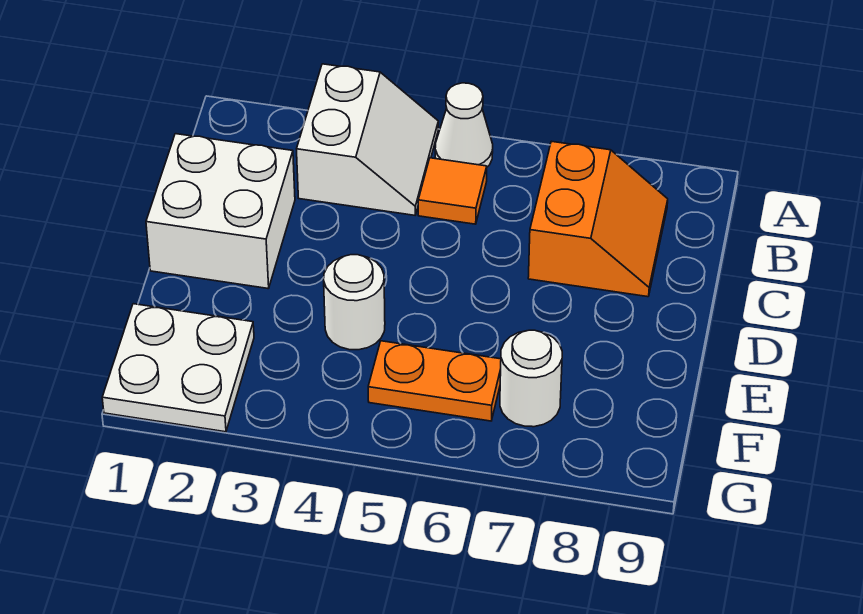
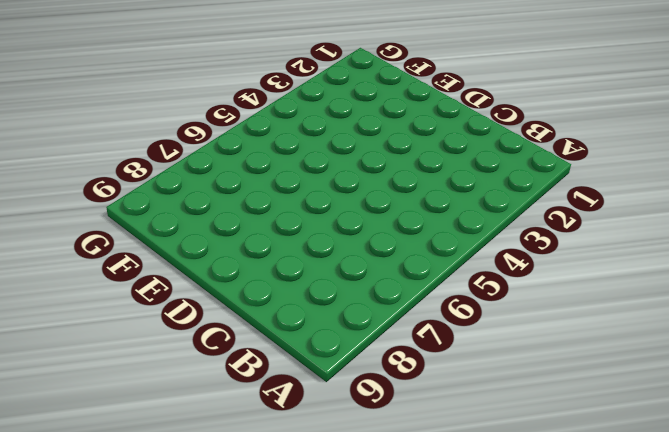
none -> white slope A3:B4 level 1 top 3
none -> white cone A5 level 1

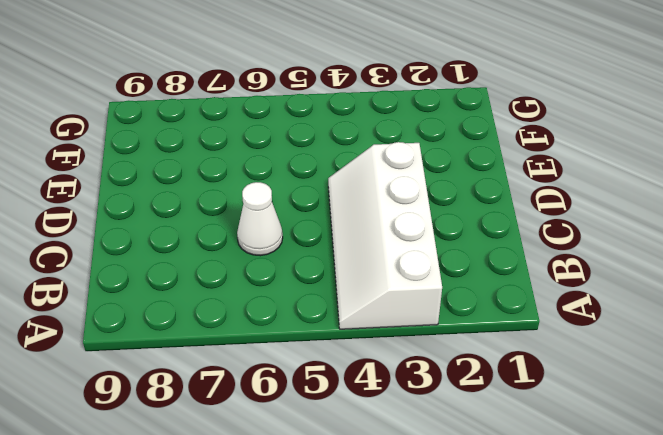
white slope A3:D4 level 1 top 3 -> white slope A3:B4 level 1 top 3
white cone C6 level 1 -> white cone A5 level 1
none -> orange tile B5 level 1
none -> orange slope B7:C8 level 1 top 7

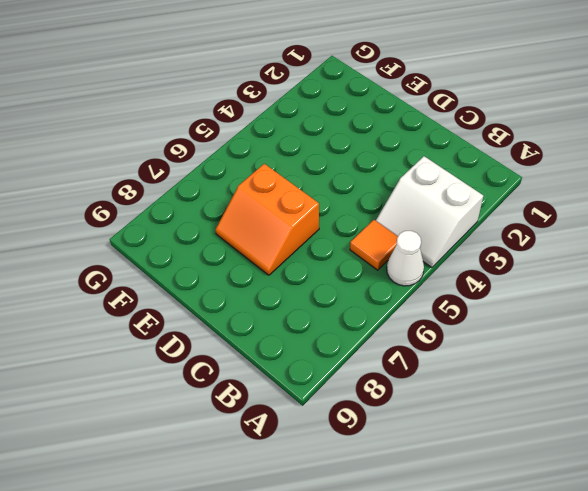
orange slope D6:E7 level 1 top 6 -> orange slope B7:C8 level 1 top 7
none -> white brick C1:D2 level 1
none -> white round brick E4 level 1

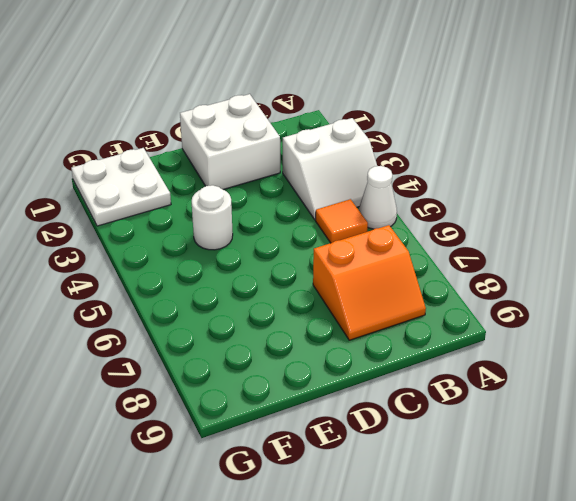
none -> orange plate F5:F6 level 1
none -> white round brick F7 level 1

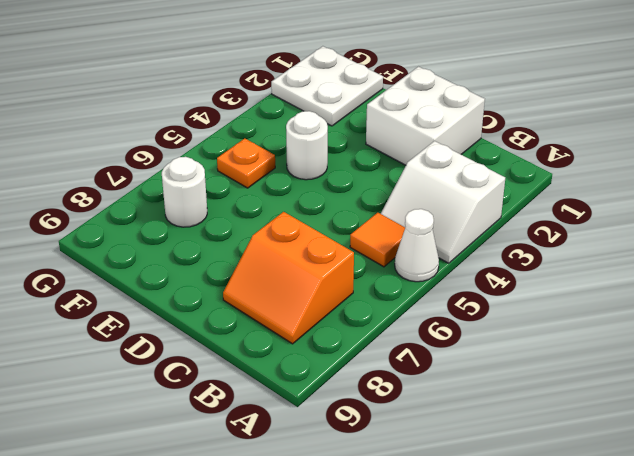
orange plate F5 level 1 -> orange plate F5:F6 level 1

